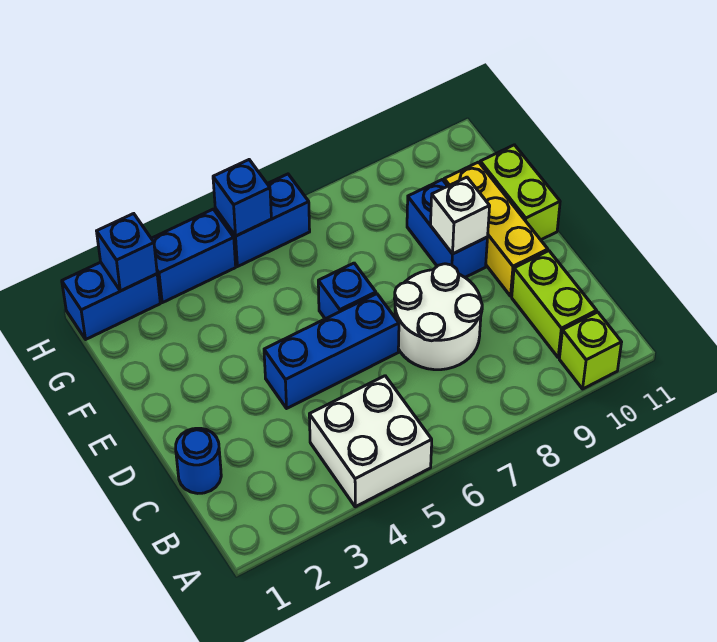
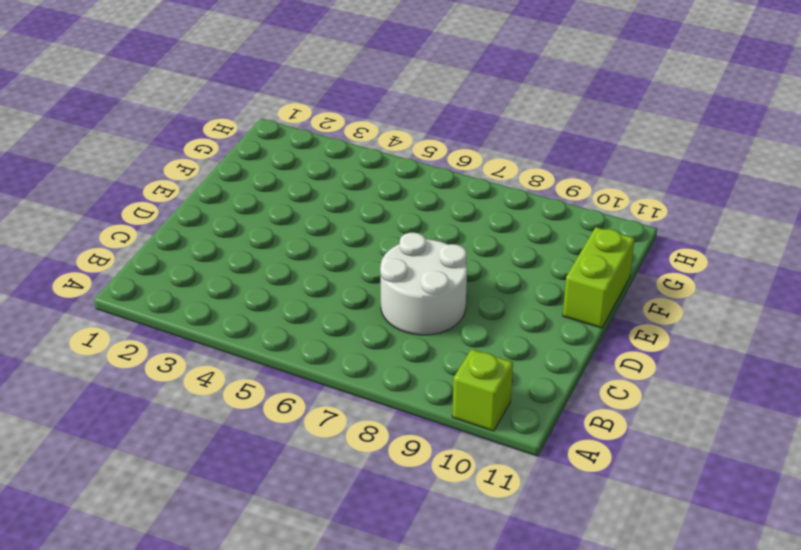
none -> white brick A4:B5 level 1
none -> lime brick B10:C10 level 1
none -> blue round brick C1 level 1

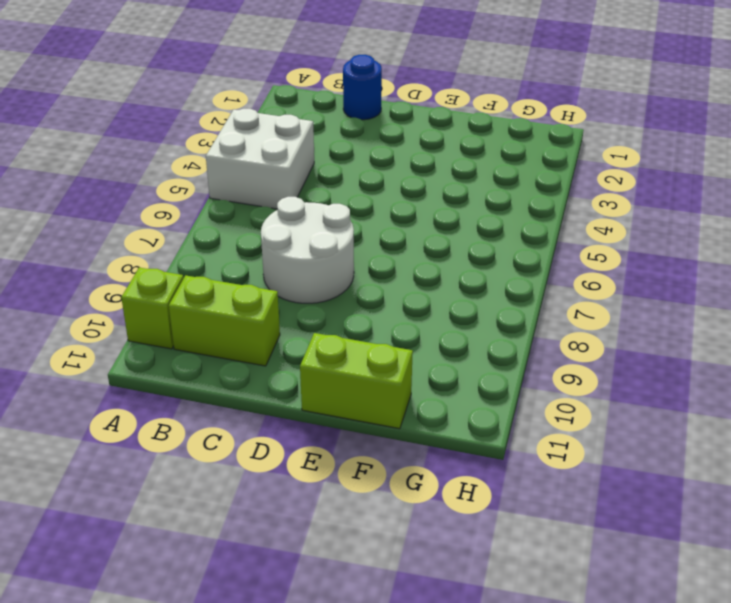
none -> blue brick D4:D6 level 1
none -> yellow brick D10:F10 level 1
none -> blue brick E6 level 1

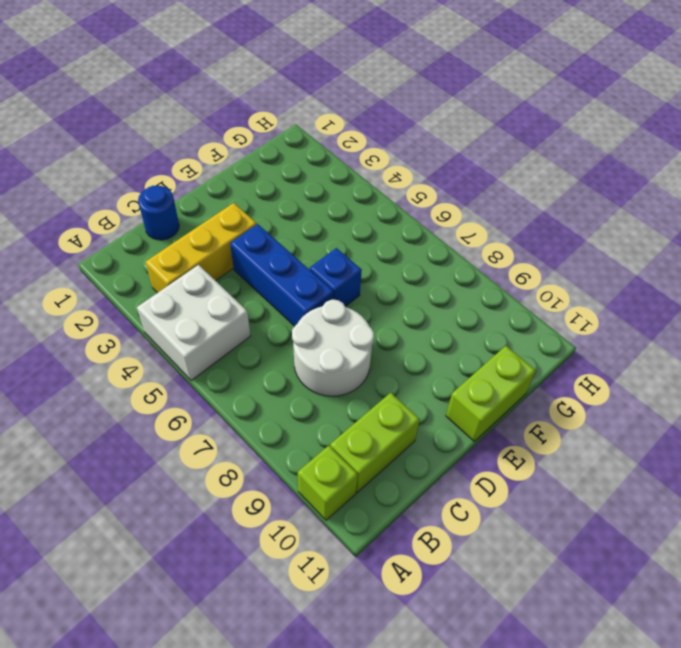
yellow brick B3:D3 level 1 -> yellow brick D10:F10 level 1
none -> blue brick E9:F9 level 1
none -> blue brick H1:H2 level 1
none -> blue brick H3:H4 level 1

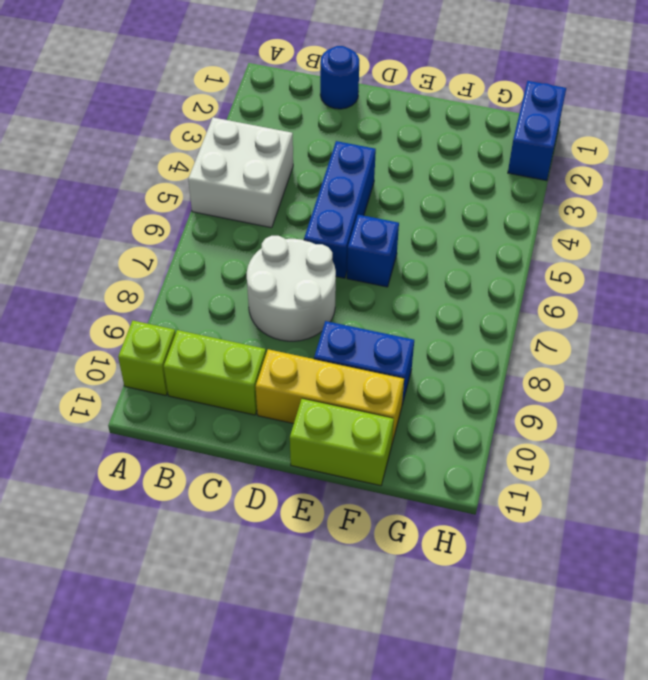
none -> blue brick H3:H4 level 1
none -> blue brick H5:H6 level 1
none -> white brick E9 level 2

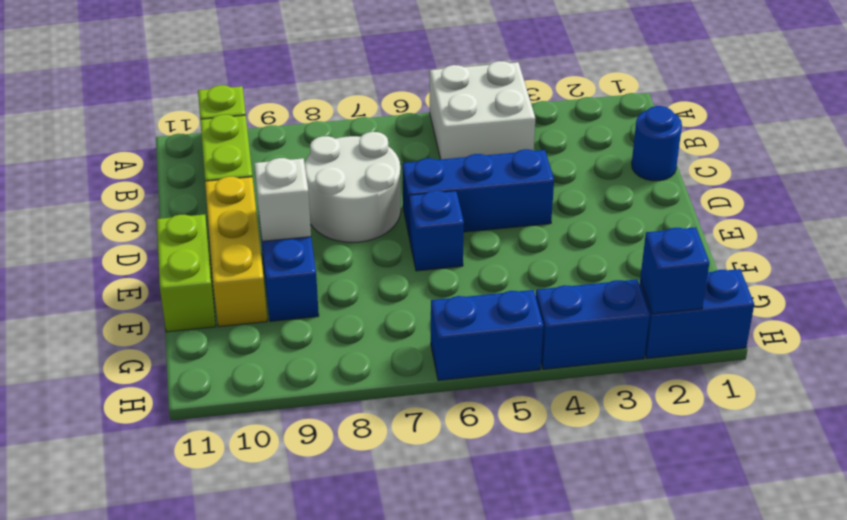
none -> blue brick H5 level 2

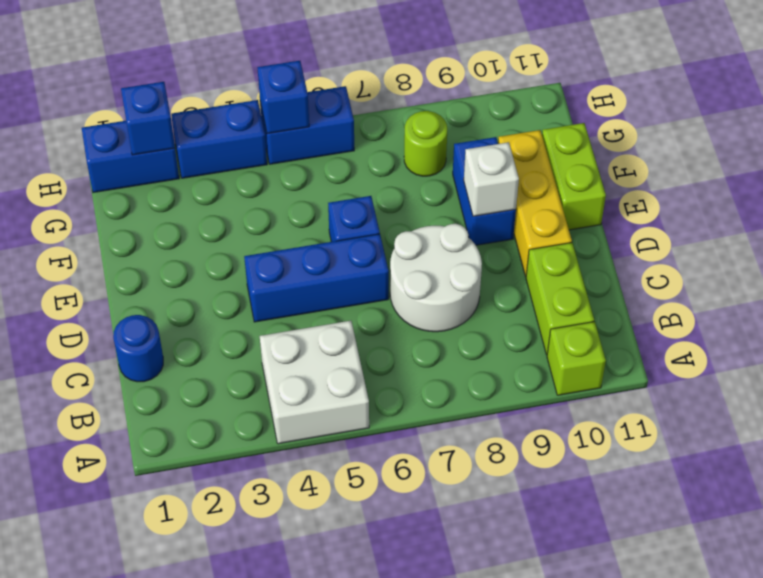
lime round brick G8 level 1 -> none

